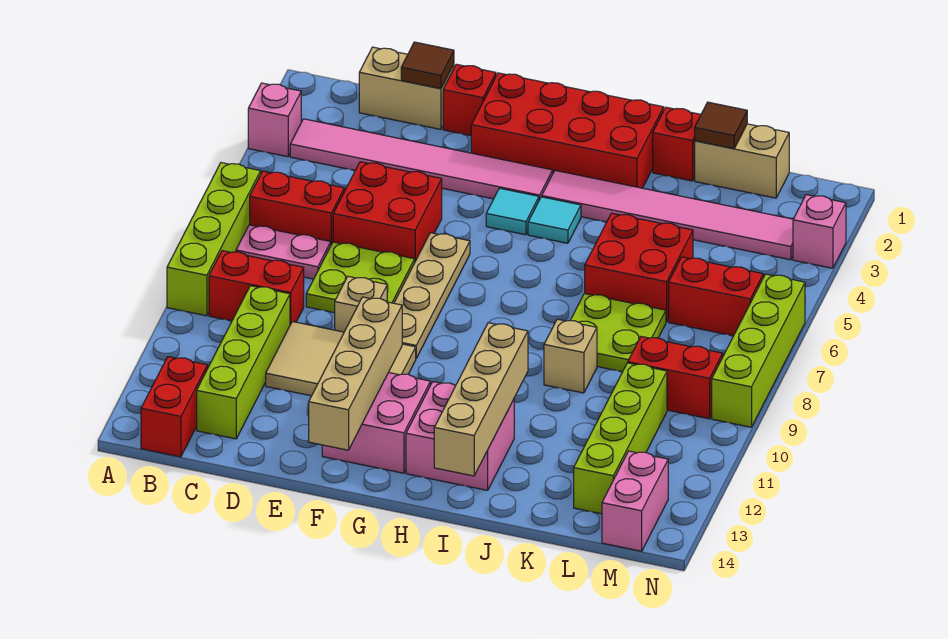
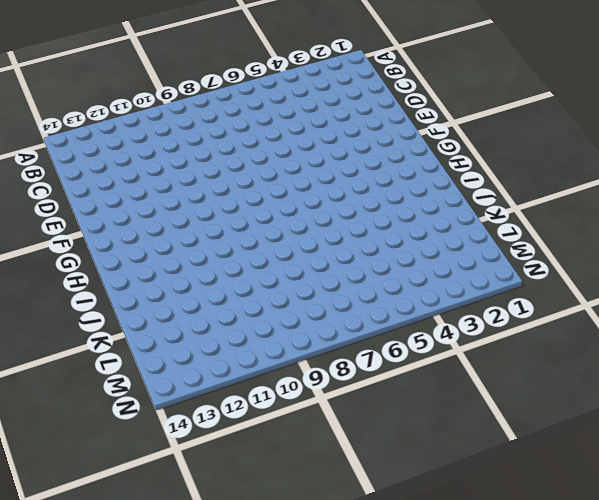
none -> pink brick A3 level 1
none -> lime brick A6:A9 level 1
none -> pink tile B3:G3 level 1
none -> red brick B6:C6 level 1

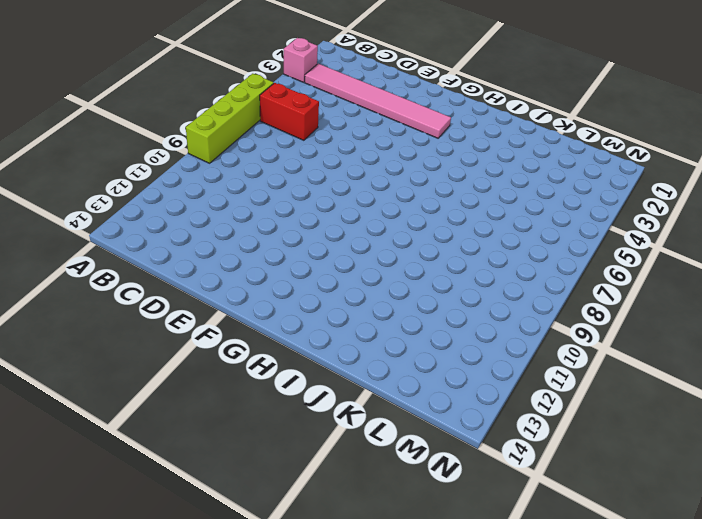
none -> pink plate B7:C7 level 1
none -> red brick B9:C9 level 1
none -> red brick B13:B14 level 1
none -> tan brick C1:D1 level 1

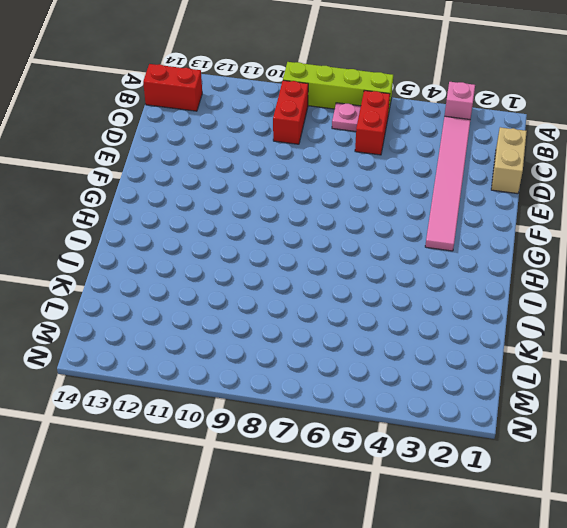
pink plate B7 level 1 -> pink plate B7:C7 level 1
none -> lime brick C10:C13 level 1
none -> red brick D5:E6 level 1
none -> lime plate D7:E8 level 1
none -> tan tile D10:F11 level 1

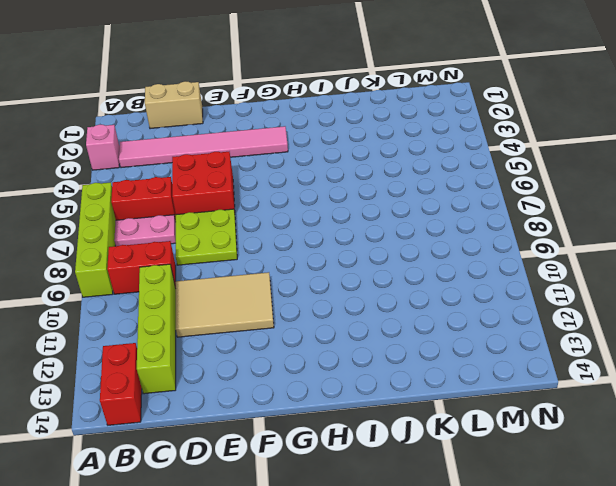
none -> red brick E1 level 1
none -> tan brick E9 level 1
none -> red brick F1:I2 level 1
none -> tan plate F6:F9 level 1

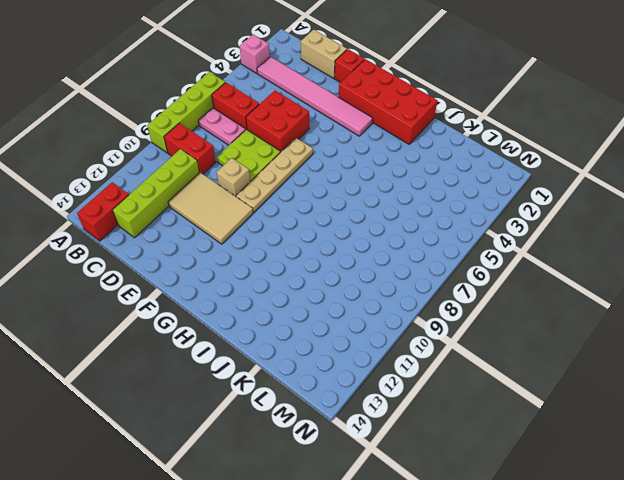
none -> pink brick F12:G13 level 1
none -> cyan tile G4 level 1
none -> pink tile H3:M3 level 1
none -> cyan tile H4 level 1

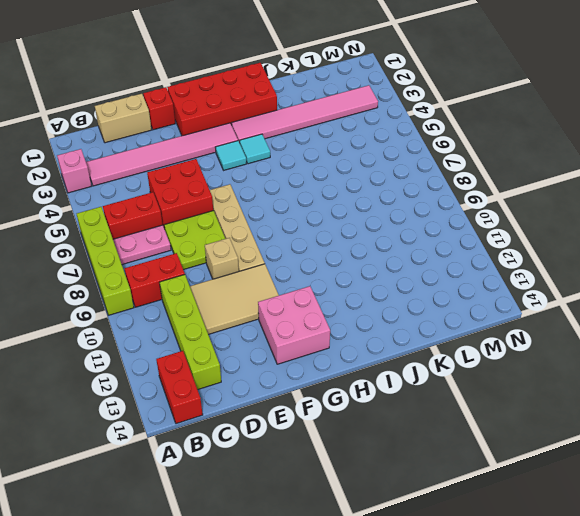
none -> pink brick H12:I13 level 1
none -> red brick J1 level 1
none -> red brick J5:K6 level 1
none -> lime plate J7:K8 level 1

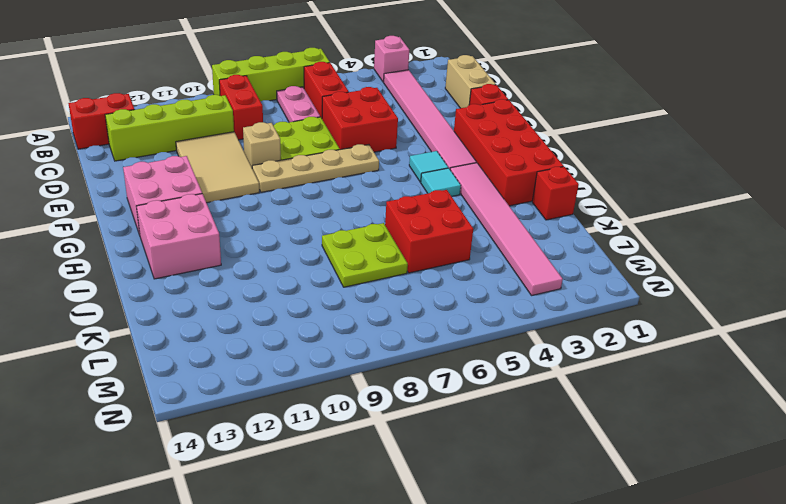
none -> tan brick J9 level 1
none -> tan brick K1:L1 level 1
none -> red brick L6:M6 level 1
none -> red brick L9:M9 level 1

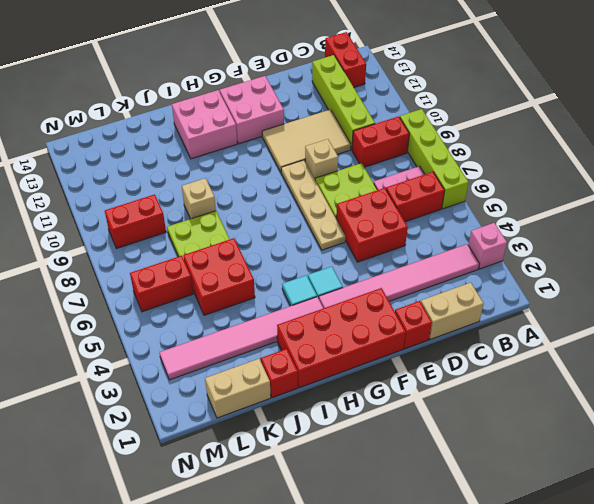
none -> lime brick L10:L13 level 1
none -> pink brick M13:M14 level 1
none -> pink brick N3 level 1
none -> lime brick N6:N9 level 1

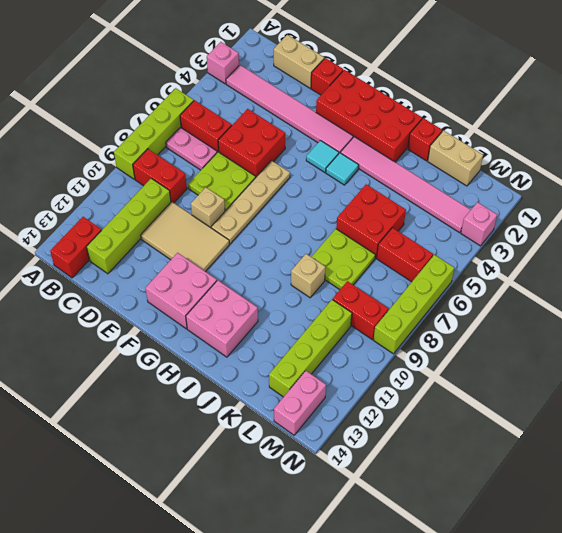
none -> brown tile D1 level 2
none -> tan brick F11:F14 level 2
none -> tan brick I11:I14 level 2
none -> brown tile K1 level 2

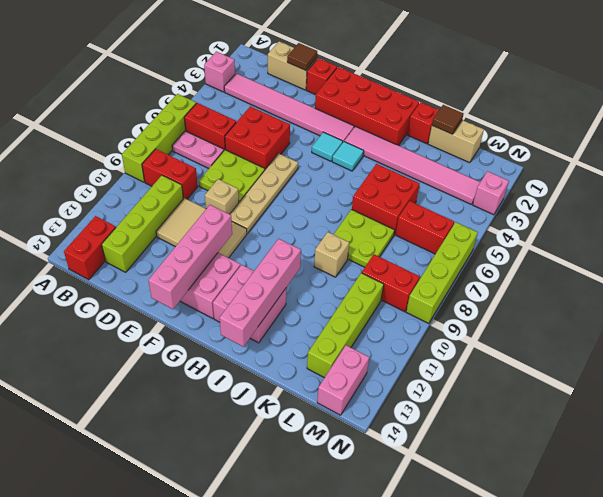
pink brick F11:F14 level 2 -> tan brick F11:F14 level 2
pink brick I11:I14 level 2 -> tan brick I11:I14 level 2

